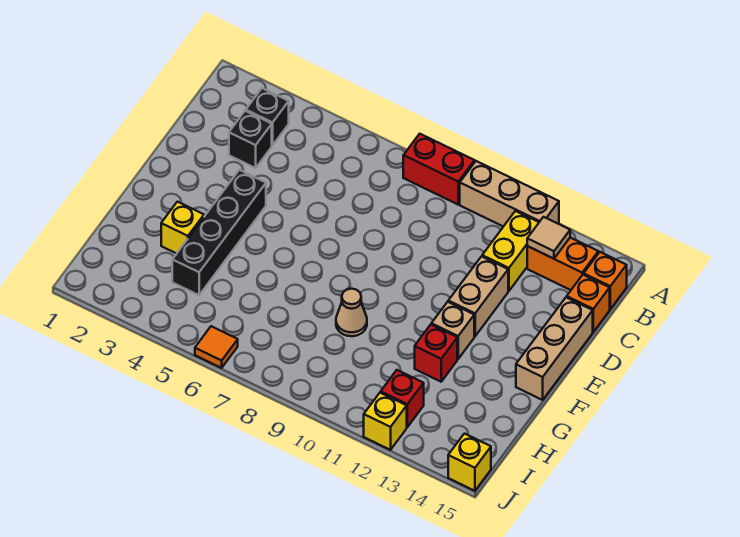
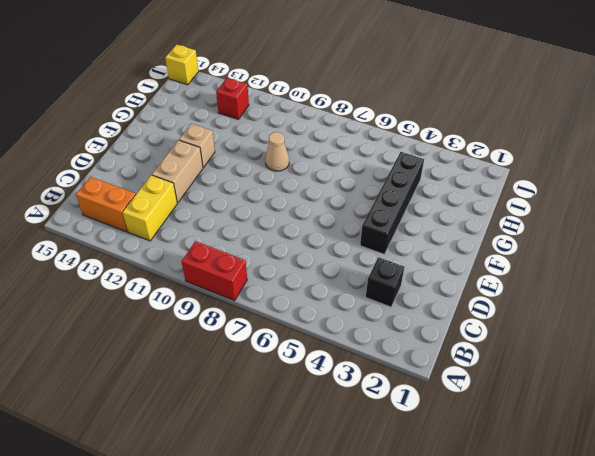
none -> tan brick A10:A12 level 1
none -> black brick B3 level 1
none -> orange brick B15 level 1

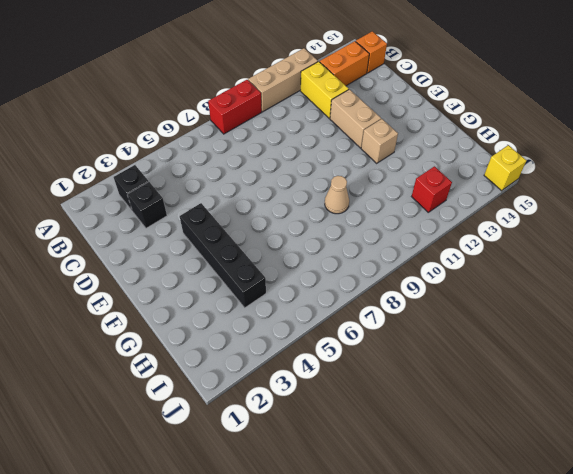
none -> orange brick C15 level 1
none -> tan brick D15:F15 level 1
none -> yellow brick G3 level 1

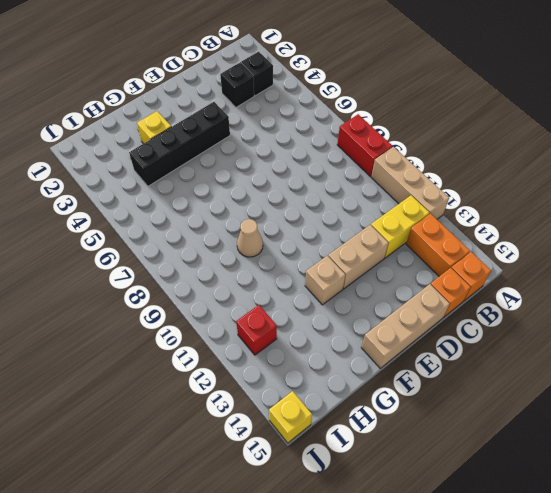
none -> red brick G12 level 1
none -> orange tile J6 level 1
none -> yellow brick J12 level 1

